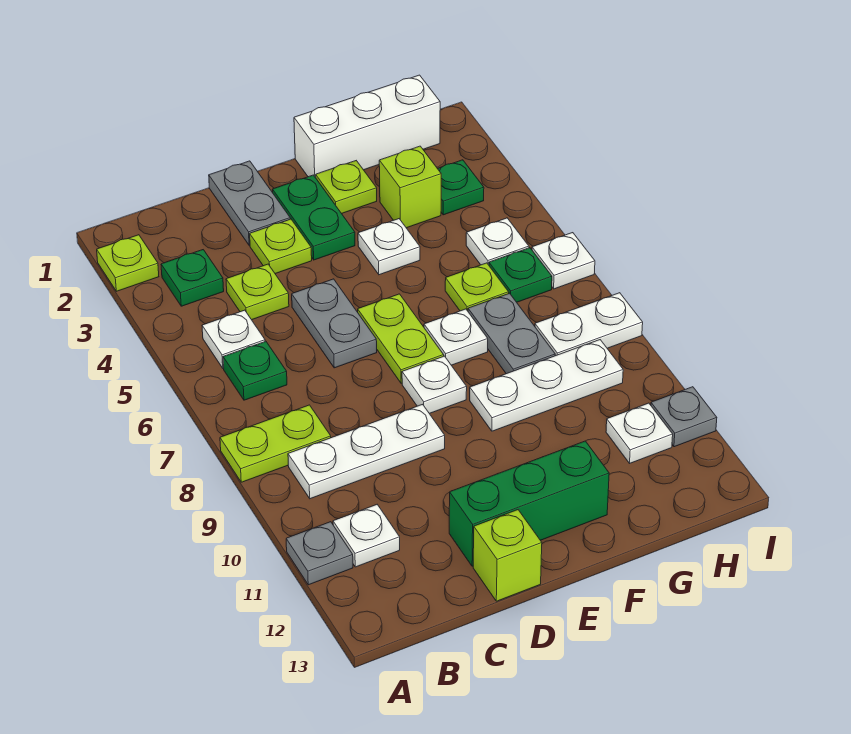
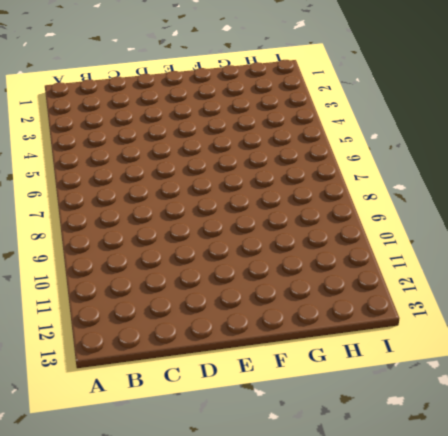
none -> lime plate A2 level 1
none -> lime plate A8:B8 level 1
none -> grey plate A11 level 1
none -> green plate B3 level 1

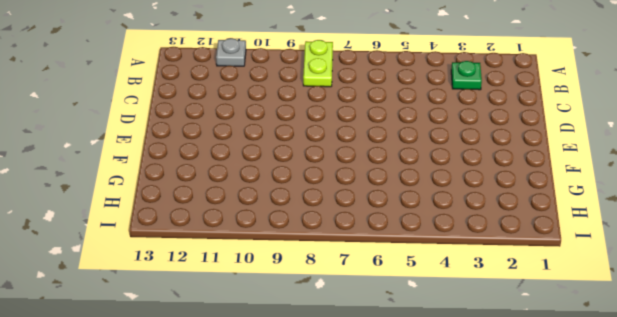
none -> lime plate A2 level 1
none -> white plate B5 level 1
none -> green plate B6 level 1
none -> white plate B9:D9 level 1

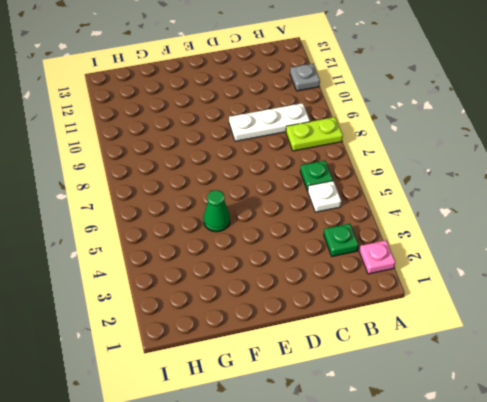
pink plate A2 level 1 -> lime plate A2 level 1
green cone F5 level 1 -> none
none -> white plate B11 level 1
none -> lime plate C4 level 1
none -> grey plate D1:D2 level 1
none -> lime plate D3 level 1

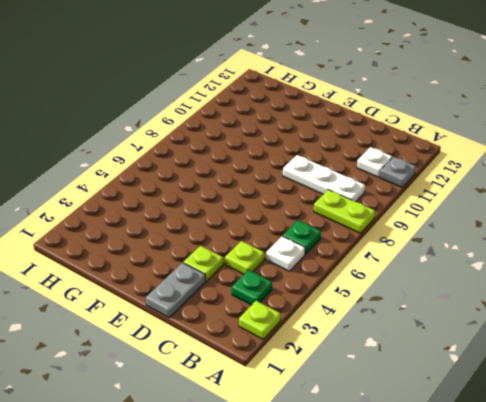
none -> grey plate D5:D6 level 1
none -> green brick D12:F12 level 1
none -> lime brick D13 level 1
none -> green plate E2:E3 level 1

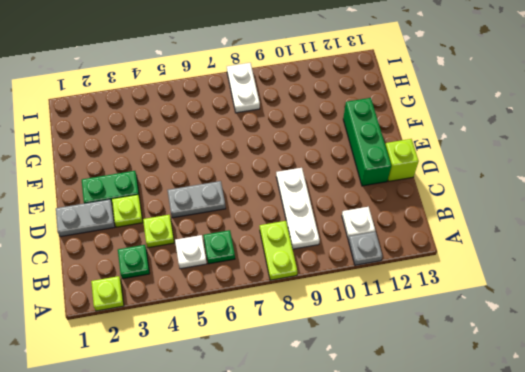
none -> lime plate E6:E7 level 1
none -> white plate E8 level 1
none -> white brick F1:H1 level 1
none -> lime plate F2 level 1

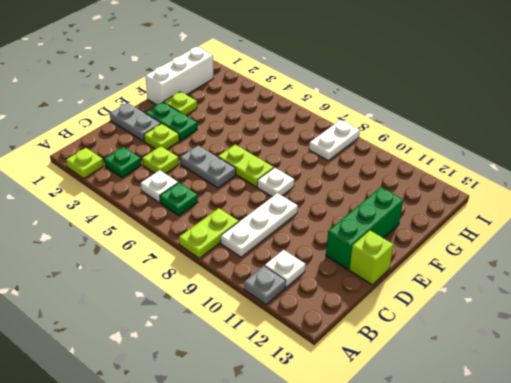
none -> white plate F4 level 1
none -> white plate F7 level 1
none -> white plate F9:H9 level 1
none -> lime brick G3 level 1

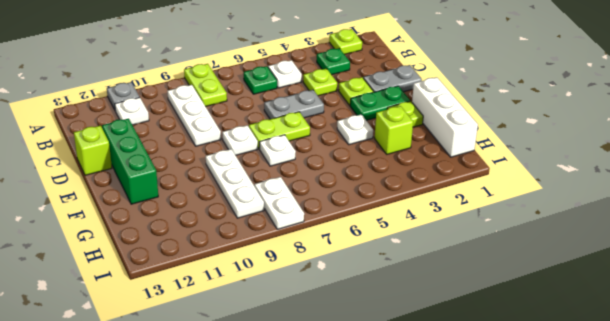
none -> lime plate G6 level 1
none -> grey plate G7:G8 level 1
none -> green plate H3 level 1
none -> white plate H5 level 1

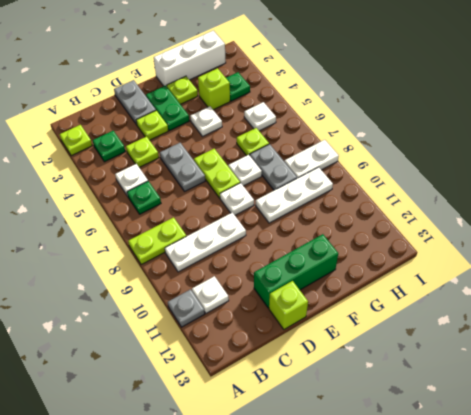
none -> green plate H6 level 1
none -> white plate H11 level 1
none -> white plate I6 level 1
none -> grey plate I11 level 1

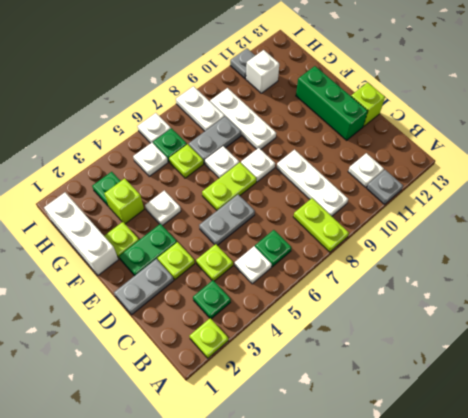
white brick H11 level 1 -> white plate H11 level 1

